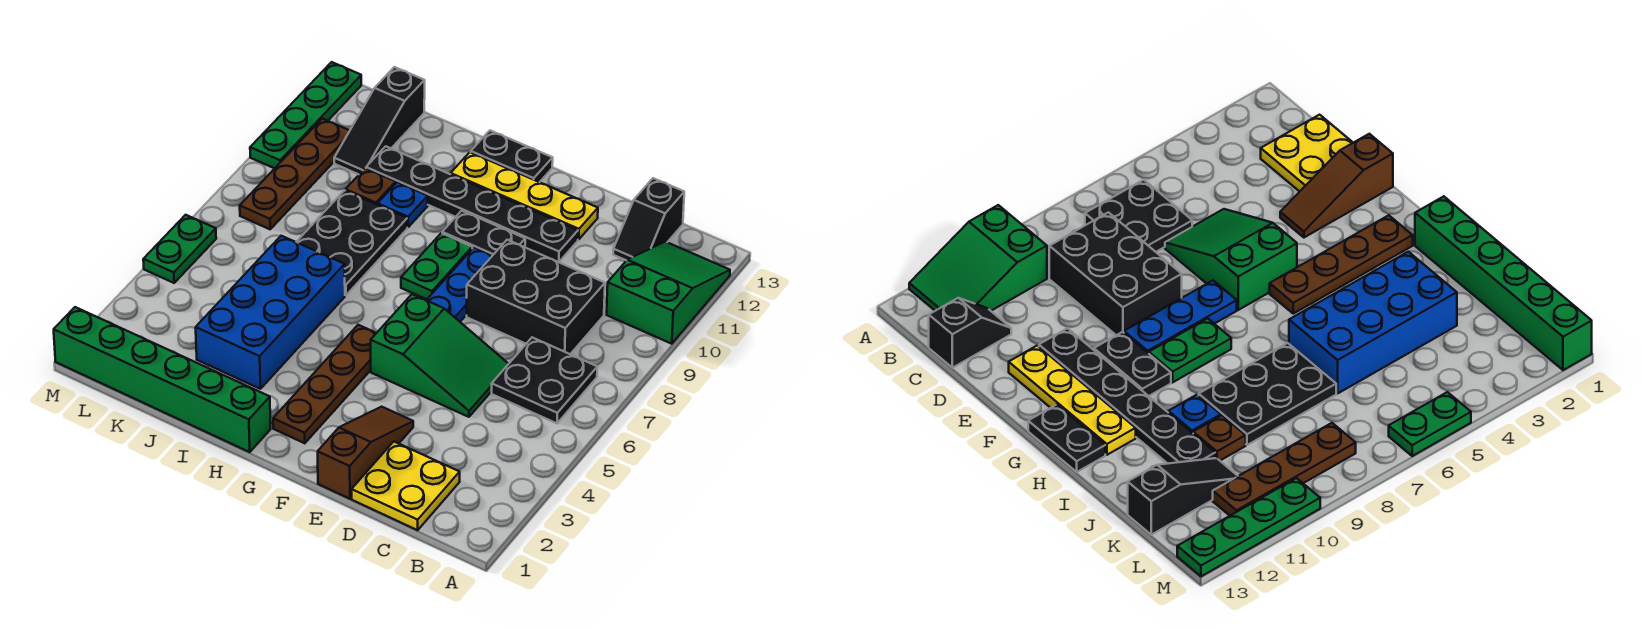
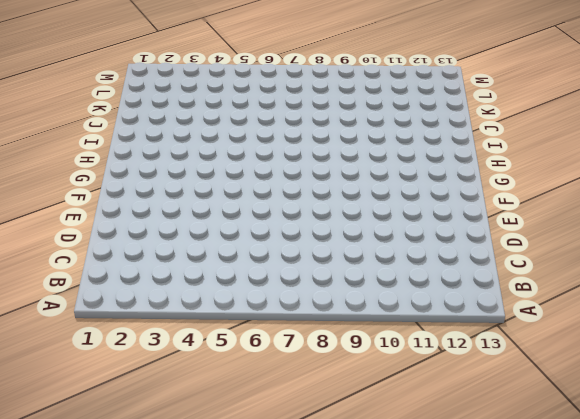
none -> green slope A10:B12 level 1 top 10
none -> black plate B6:C7 level 1
none -> yellow plate C1:D2 level 1

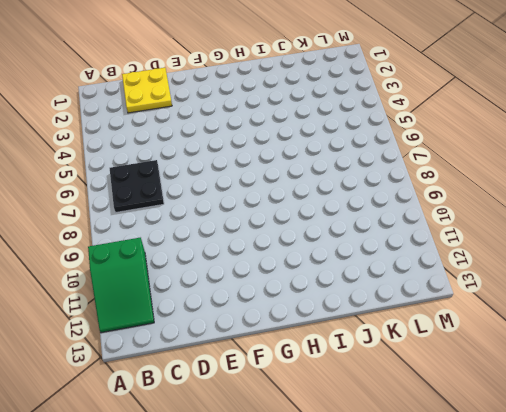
none -> black brick C8:E9 level 1
none -> black slope C12:C13 level 1 top 13
none -> green slope D5:F6 level 1 top F

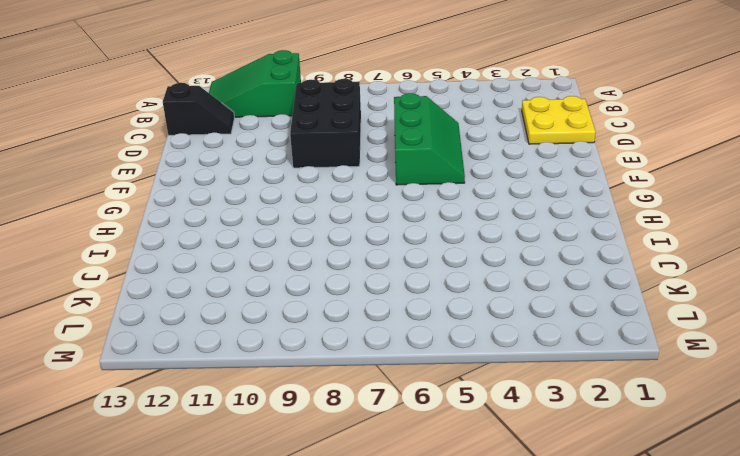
green slope D5:F6 level 1 top 6 -> green slope D5:F6 level 1 top F
none -> black plate B6:C7 level 1
none -> brown slope E1:E3 level 1 top 1
none -> black plate E11:J11 level 1

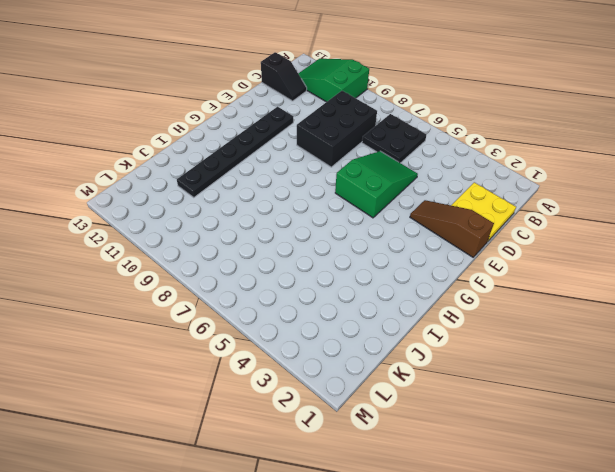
none -> yellow plate E12:H12 level 1
none -> blue plate F7:F9 level 1
none -> black plate F10:G10 level 1

